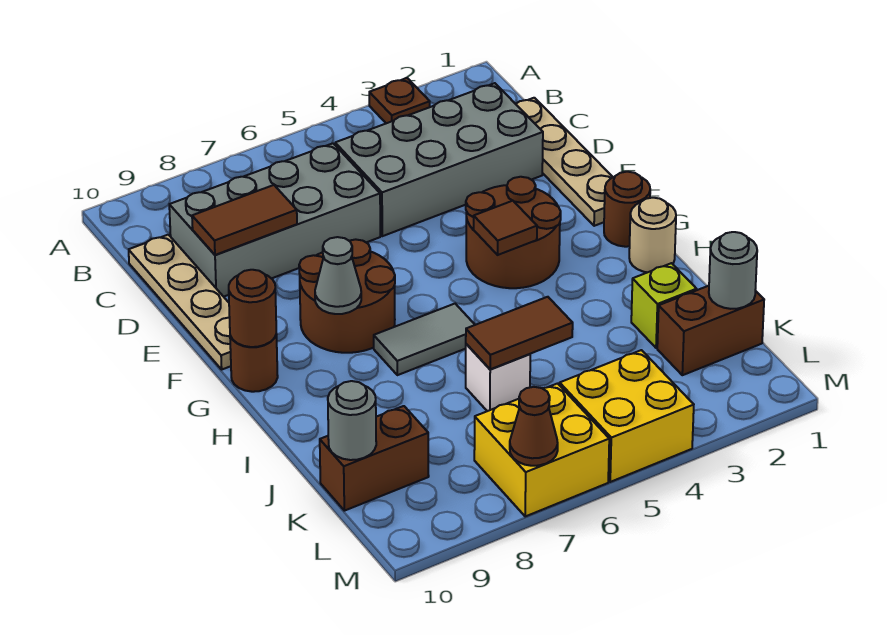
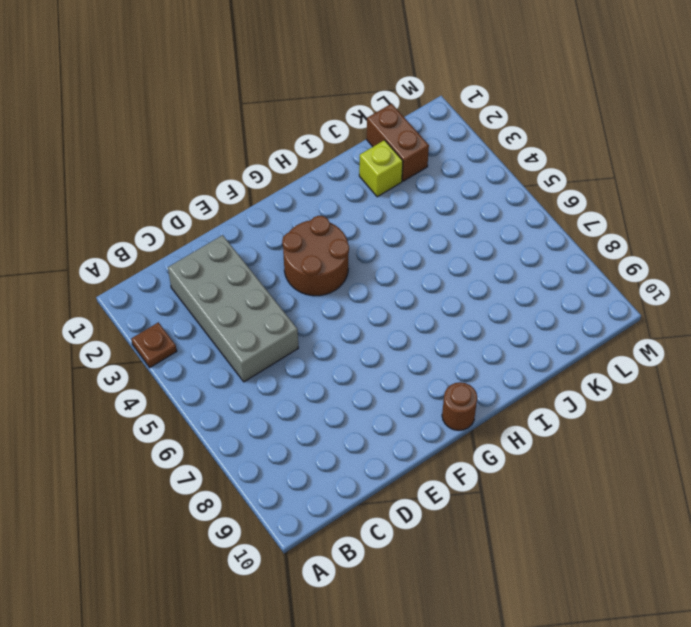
none -> tan plate C1:F1 level 1
none -> grey brick C6:D9 level 1
none -> tan plate C10:F10 level 1

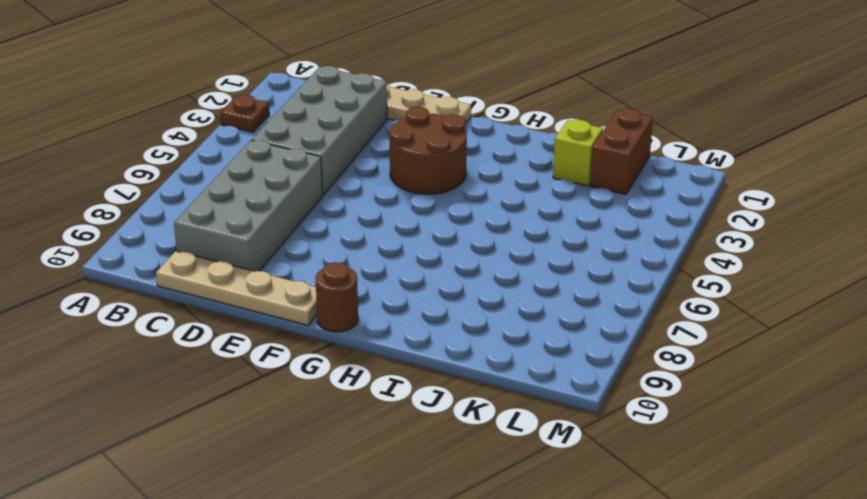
none -> brown round brick F7:G8 level 1
none -> brown round brick G1 level 1
none -> tan round brick H1 level 1

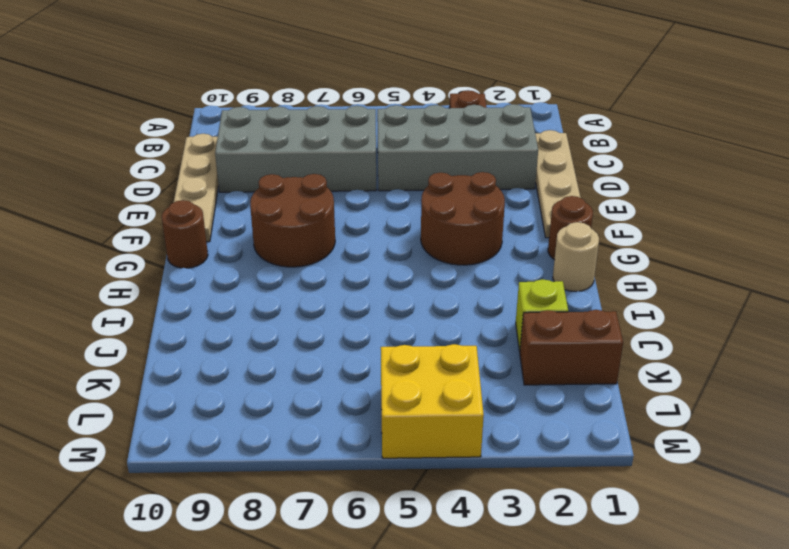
none -> grey tile H6:H7 level 1
none -> white brick J6 level 1
none -> brown brick K9:K10 level 1

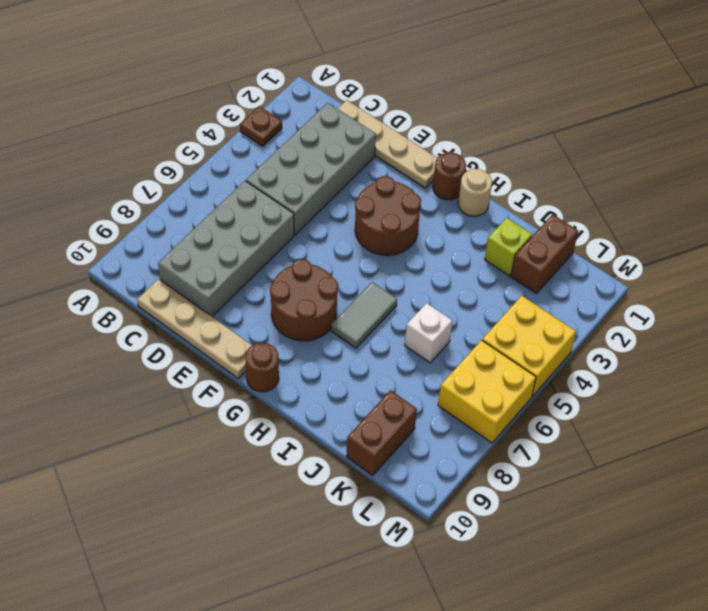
none -> brown tile D8:D9 level 2
none -> brown tile G4 level 2
none -> grey cone G8 level 2

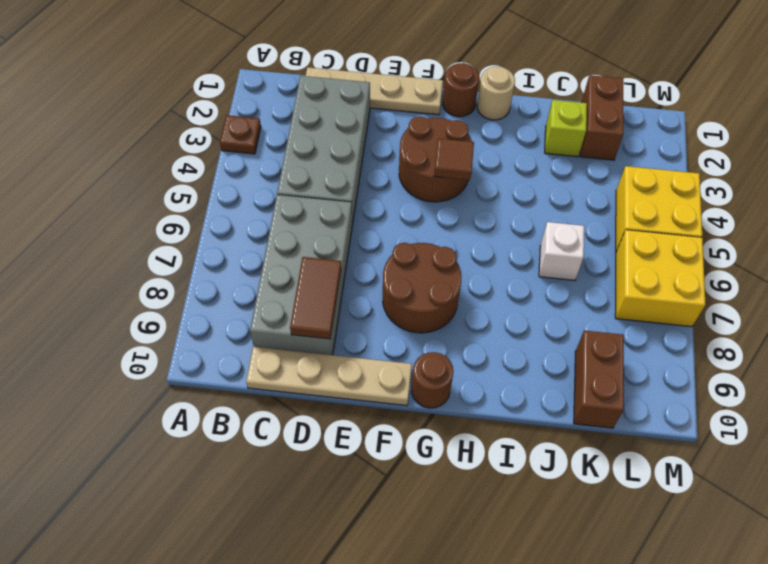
none -> grey tile H6:H7 level 1
none -> grey cone G8 level 2
none -> brown round brick G10 level 2

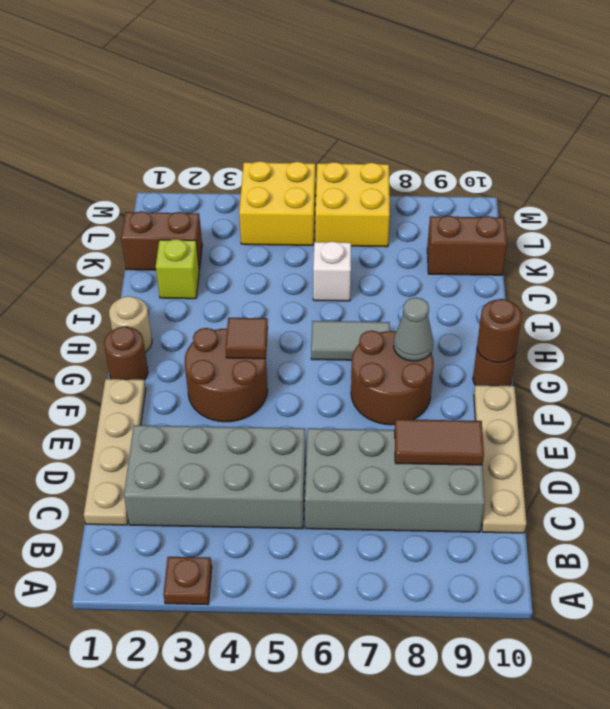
none -> brown tile J5:J6 level 2
none -> grey round brick K1 level 2
none -> grey round brick K10 level 2

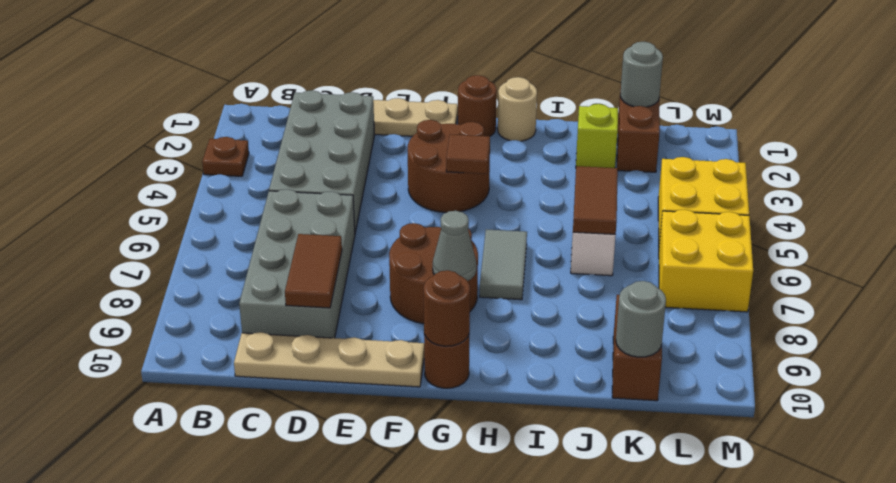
none -> brown cone M7 level 2

